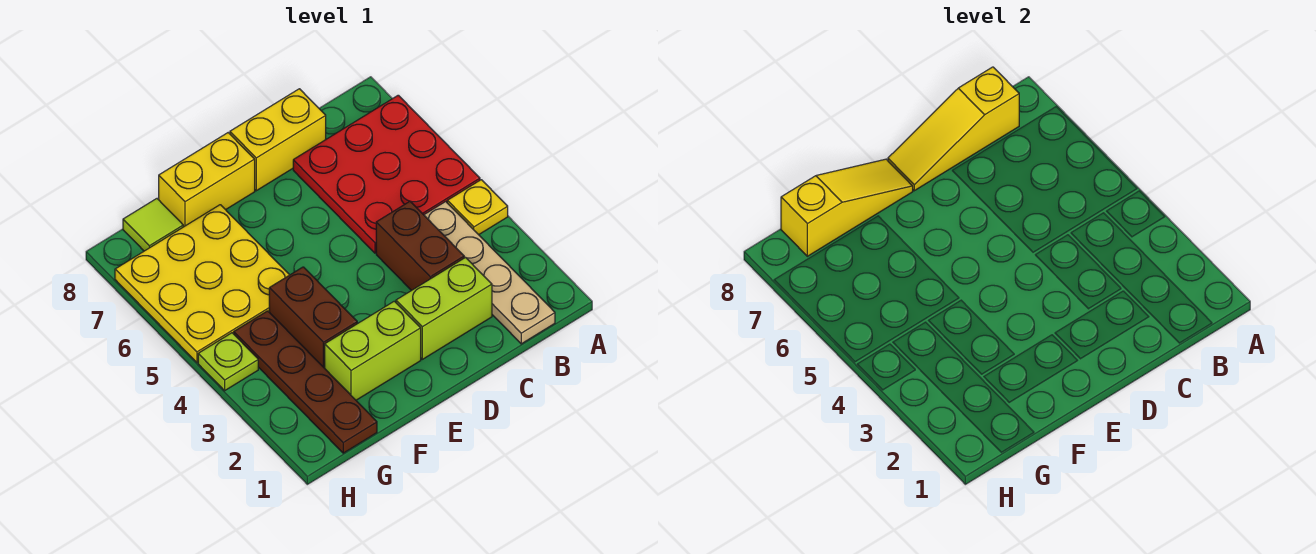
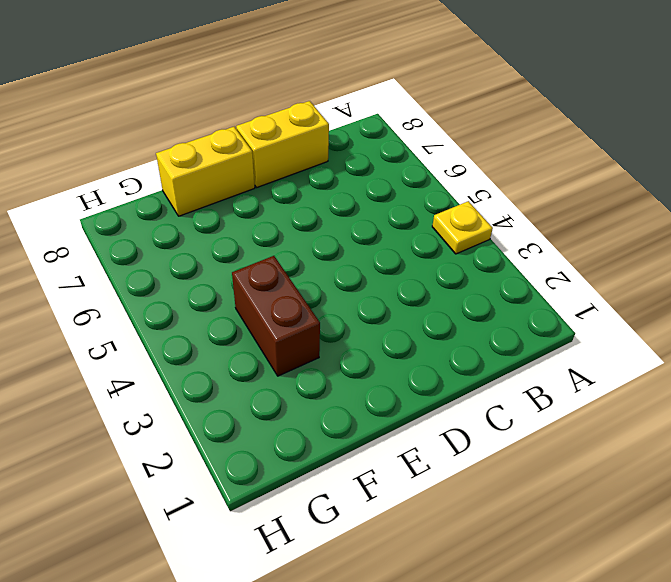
none -> red plate A5:C7 level 1
none -> tan plate B1:B4 level 1
none -> lime brick C2:D2 level 1

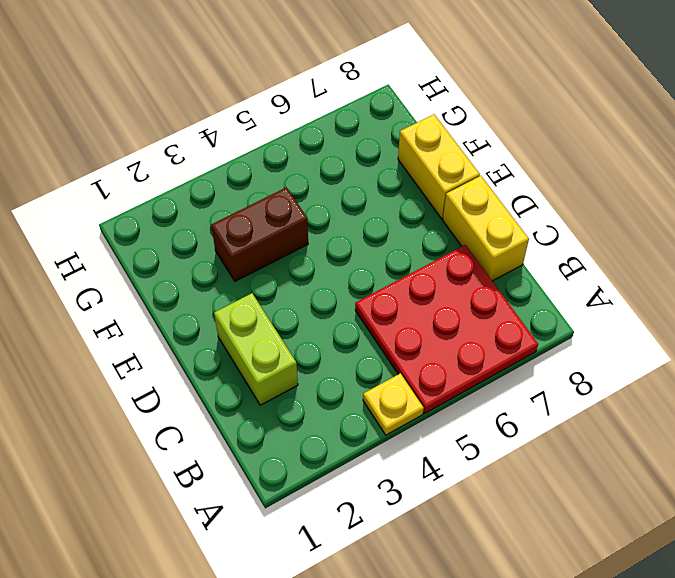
none -> tan plate B1:B4 level 1
none -> brown brick C3:C4 level 1
none -> lime brick E2:F2 level 1

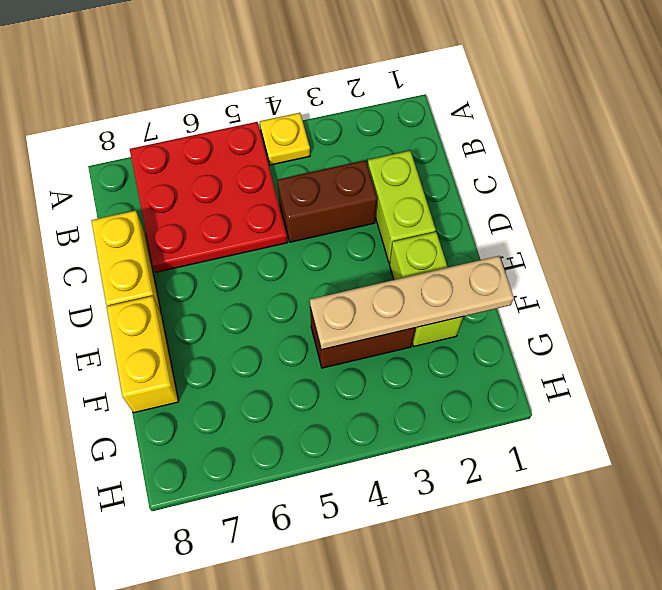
tan plate F1:F4 level 2 -> tan plate B1:B4 level 1
none -> yellow plate F5:H7 level 1
none -> brown plate G1:G4 level 1
none -> lime tile G8 level 1

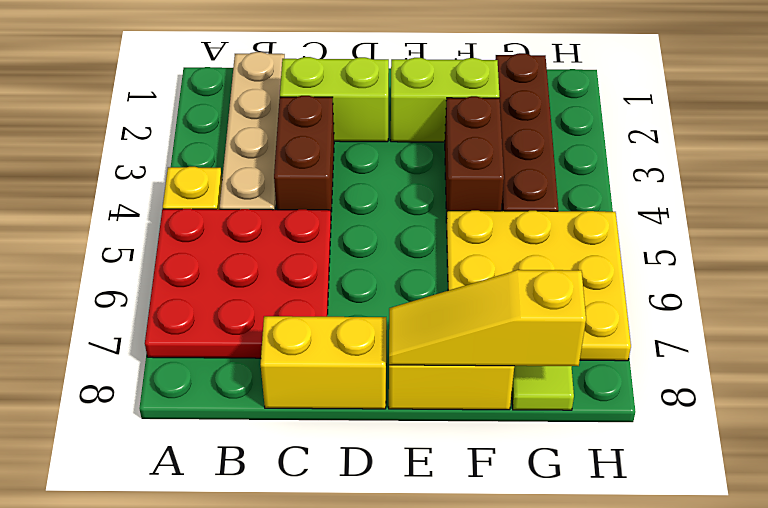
none -> lime plate H4 level 1
none -> yellow slope B8:D8 level 2 top B

